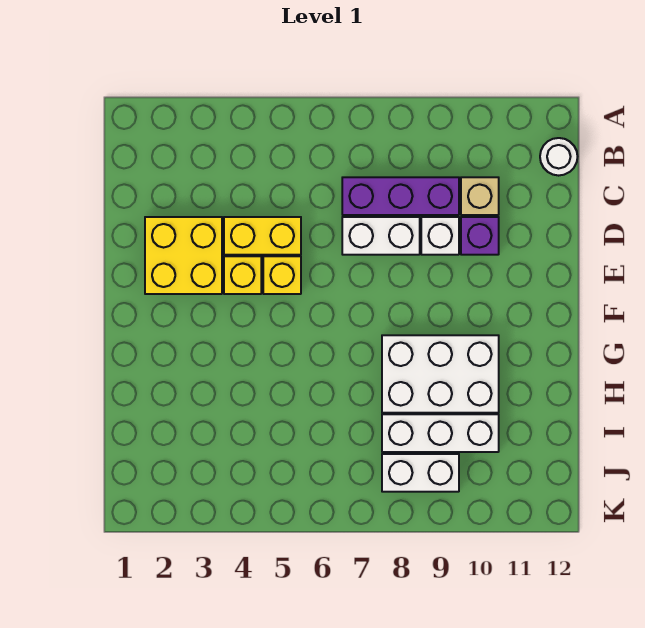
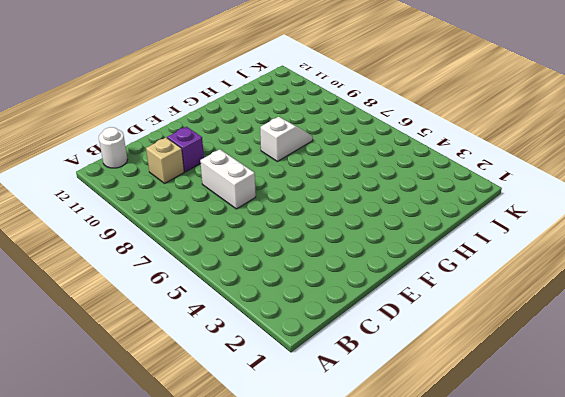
white slope G8:H8 level 1 top G -> white brick G8:H10 level 1
none -> purple brick C7:C9 level 1
none -> yellow brick D2:E3 level 1
none -> yellow brick D4:D5 level 1

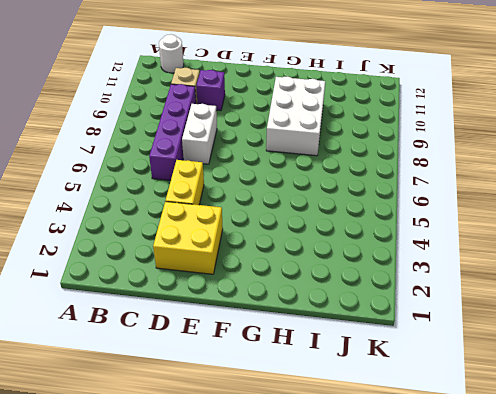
purple brick C6:C9 level 1 -> purple brick C7:C9 level 1
none -> white brick D9 level 1
none -> yellow brick E4 level 1
none -> yellow brick E5 level 1

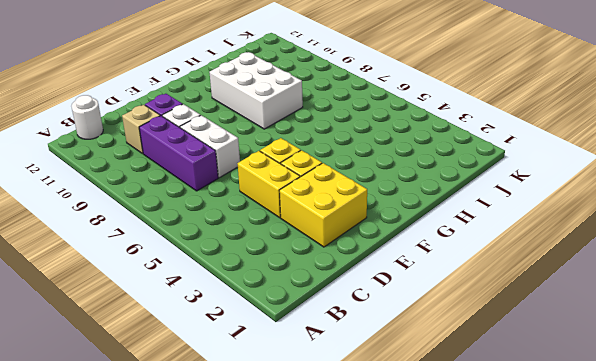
none -> white brick I8:I10 level 1
none -> white brick J8:J9 level 1

